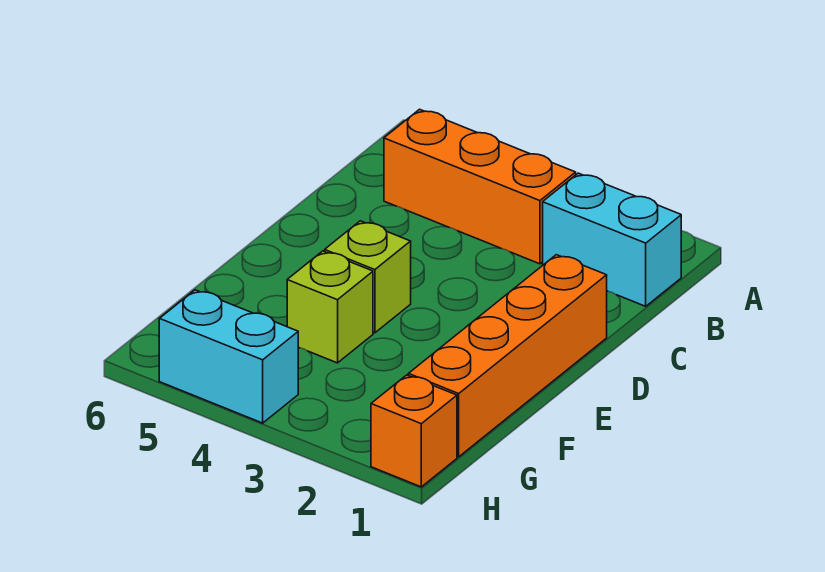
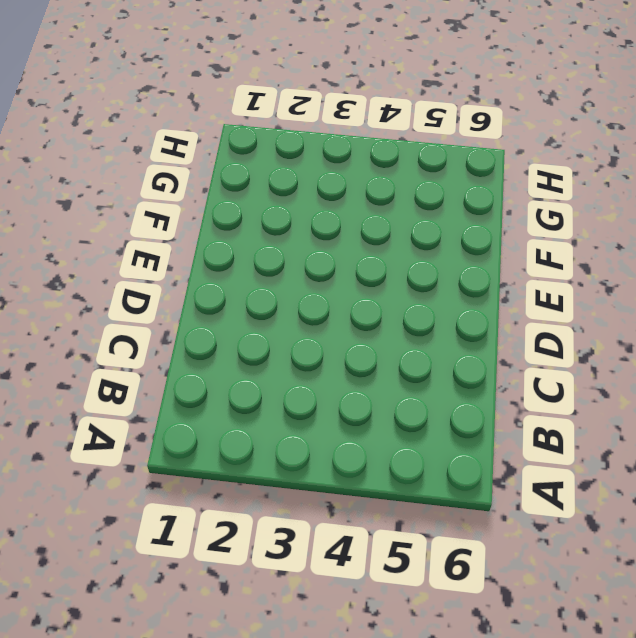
none -> cyan brick B1:B2 level 1
none -> orange brick B3:B5 level 1

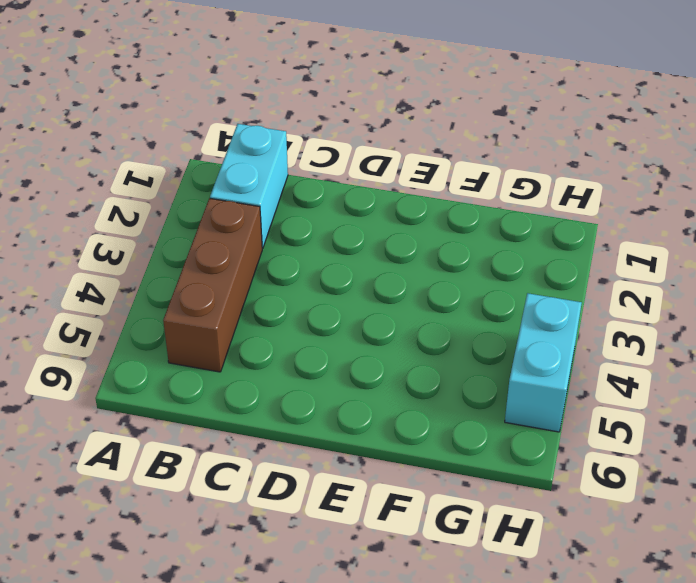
brown brick B3:B5 level 1 -> orange brick B3:B5 level 1
none -> orange brick D1:G1 level 1
none -> lime brick E4 level 1

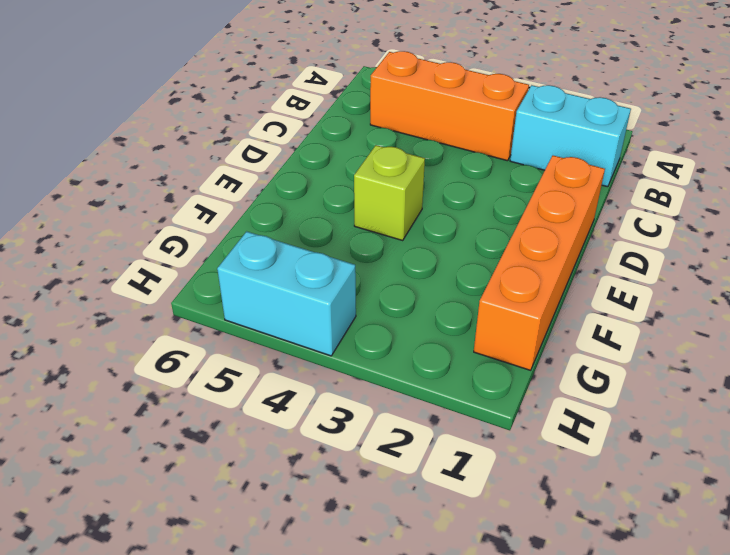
none -> lime brick F4 level 1
none -> orange brick H1 level 1

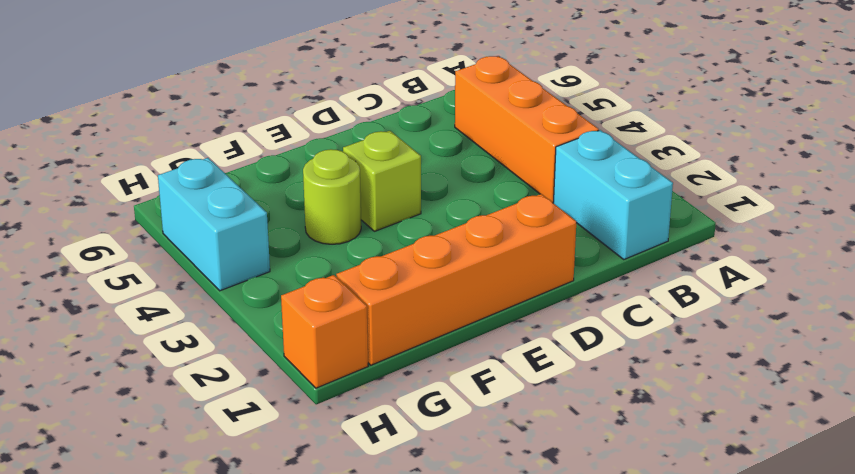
lime round brick F4 level 1 -> lime brick F4 level 1

